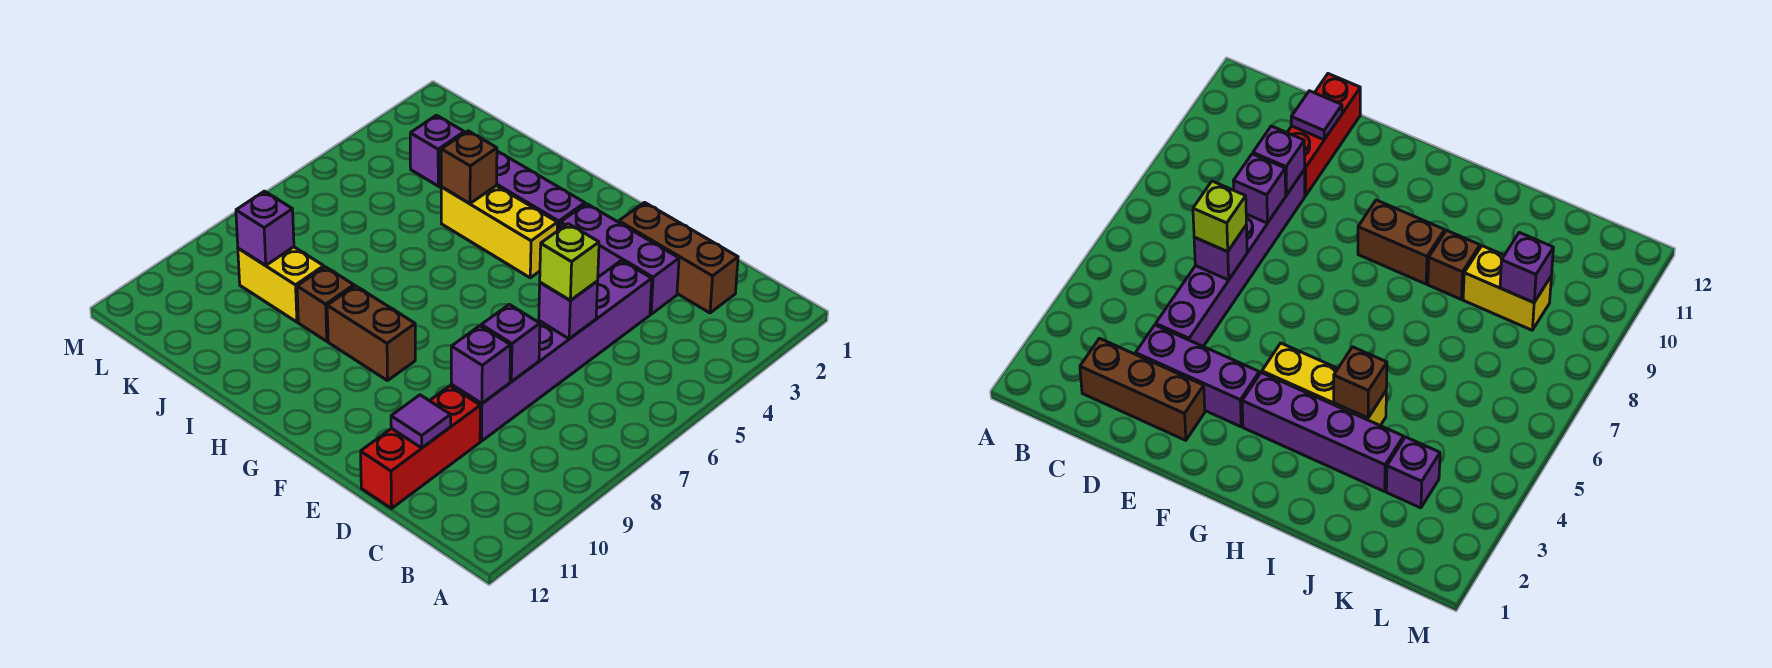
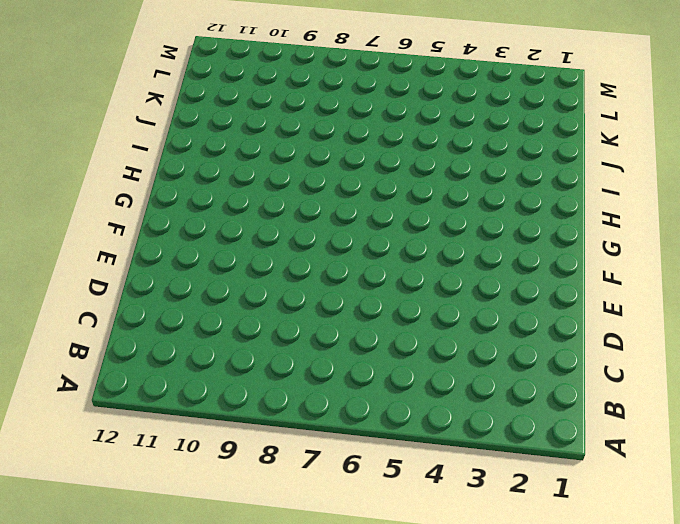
none -> brown brick C2:E2 level 1
none -> purple brick D3:F3 level 1
none -> purple brick D4:D9 level 1

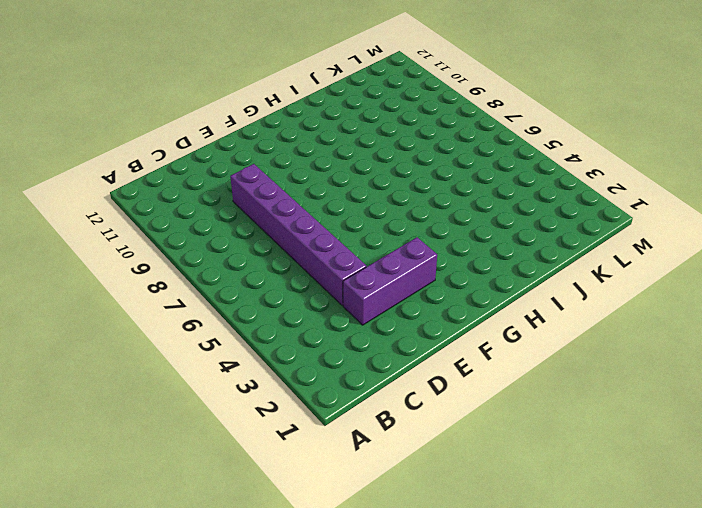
none -> brown brick C2:E2 level 1
none -> red brick D10:D12 level 1
none -> purple brick G3:J3 level 1

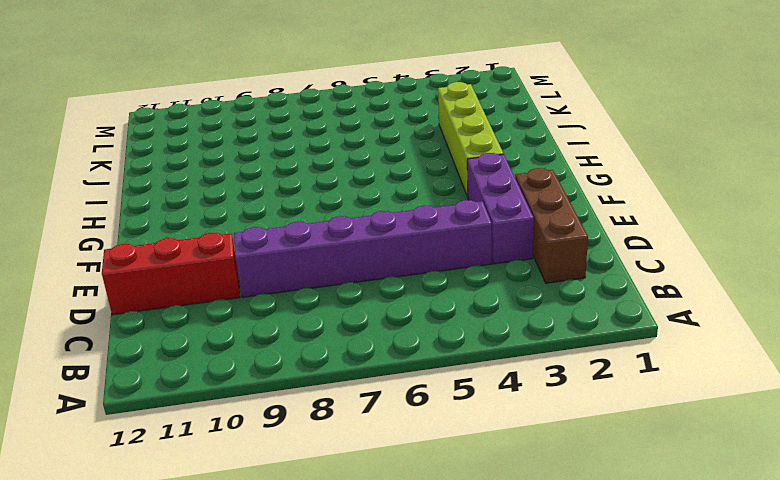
lime brick G3:J3 level 1 -> purple brick G3:J3 level 1
none -> yellow brick G4:I4 level 1
none -> brown brick G9:H9 level 1
none -> brown brick I9 level 1

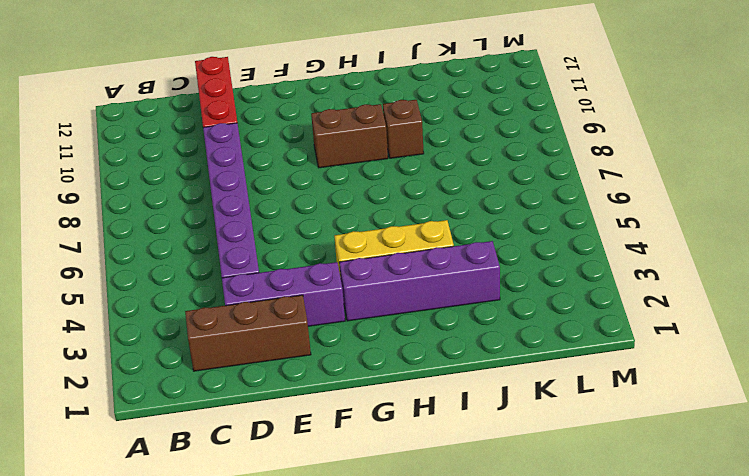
none -> yellow brick J9:K9 level 1
none -> purple brick K3 level 1
none -> purple brick D6 level 2

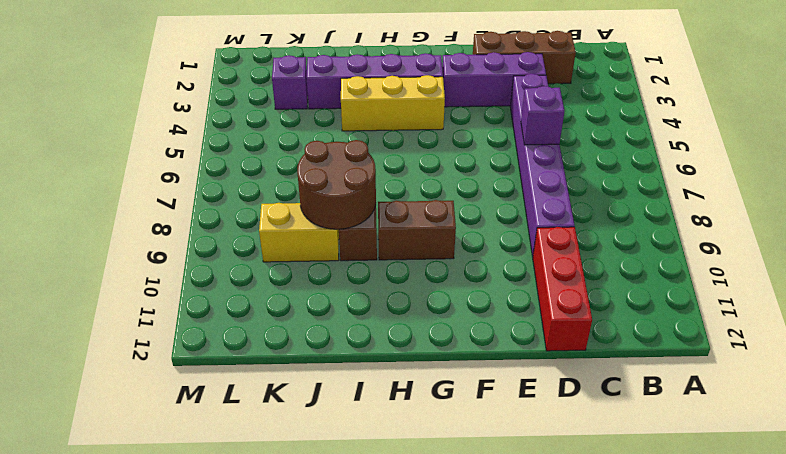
brown round brick I8:J9 level 2 -> none
none -> purple brick D8 level 2
none -> purple brick D9 level 2
none -> purple tile D11 level 2

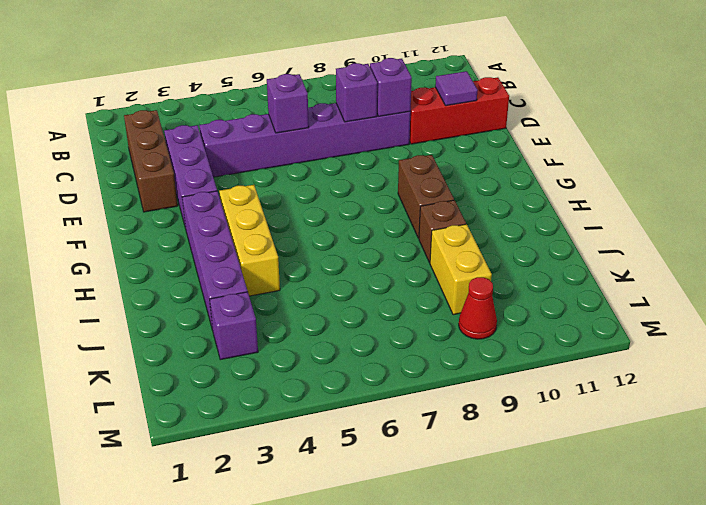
red cone L9 level 1 -> none
none -> brown brick I4 level 2
none -> purple brick K9 level 2
none -> lime brick D6 level 3

